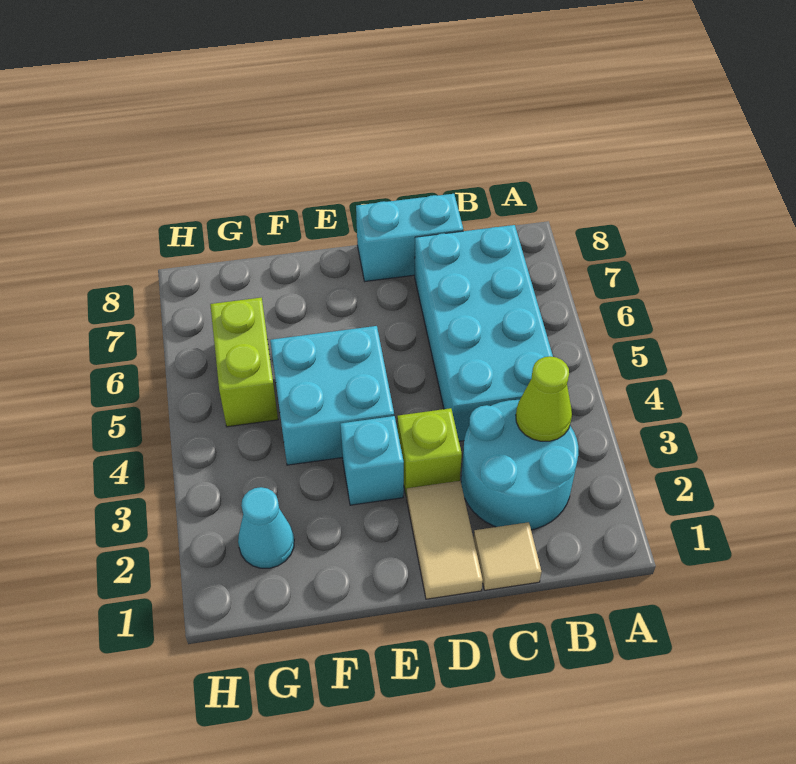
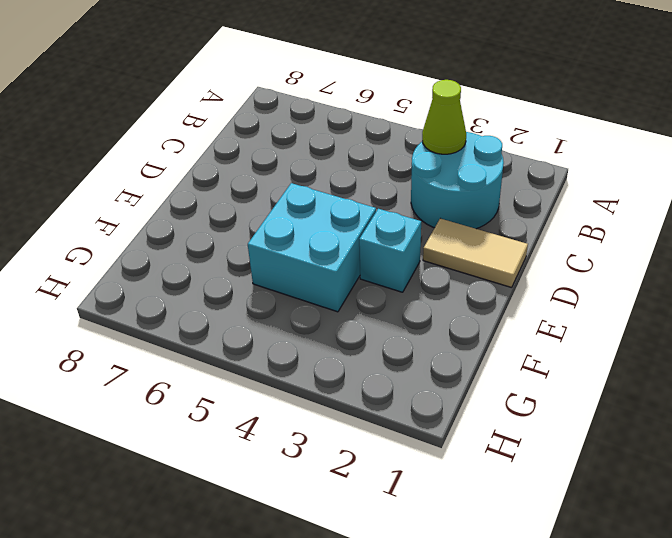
none -> cyan brick B4:C7 level 1
none -> tan tile C1 level 1

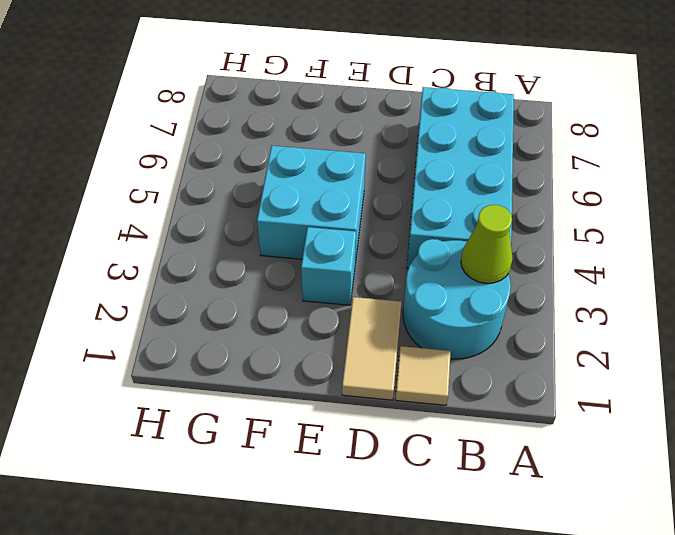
none -> cyan brick C8:D8 level 1
none -> lime brick D3 level 1

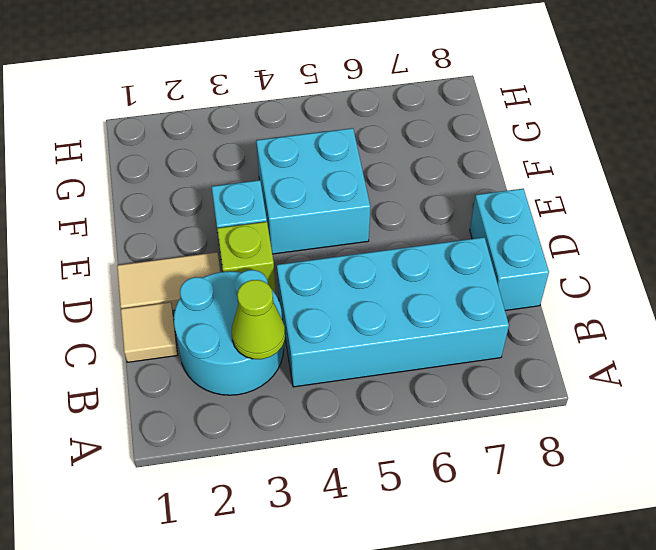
none -> cyan cone G2 level 1
none -> lime brick G5:G6 level 1

